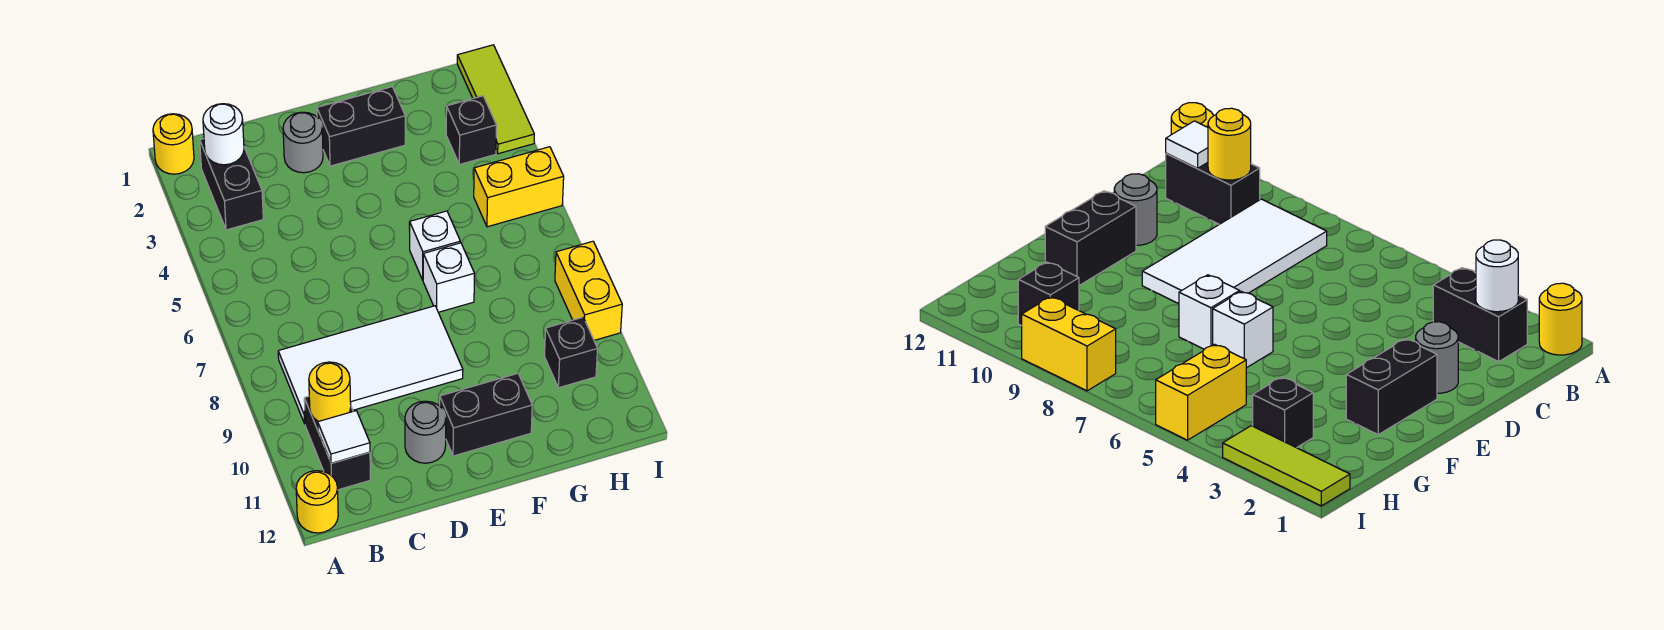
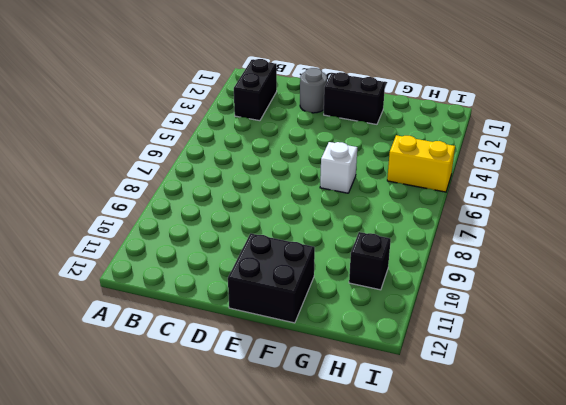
black brick E11:F12 level 1 -> black brick E11:F11 level 1
none -> yellow round brick A1 level 1
none -> yellow round brick A12 level 1
none -> white tile B8:E9 level 1

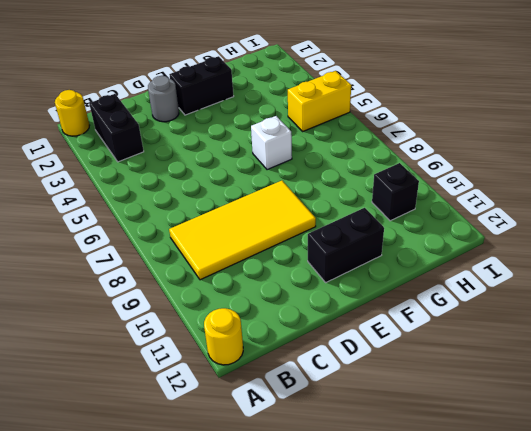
yellow tile B8:E9 level 1 -> white tile B8:E9 level 1
none -> black brick B10:B11 level 1
none -> grey round brick D11 level 1
none -> white brick F7 level 1

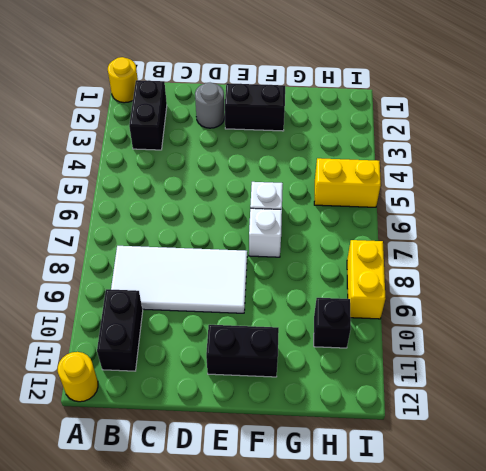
none -> grey round brick D11 level 1
none -> black brick H3 level 1
none -> lime tile I1:I3 level 1

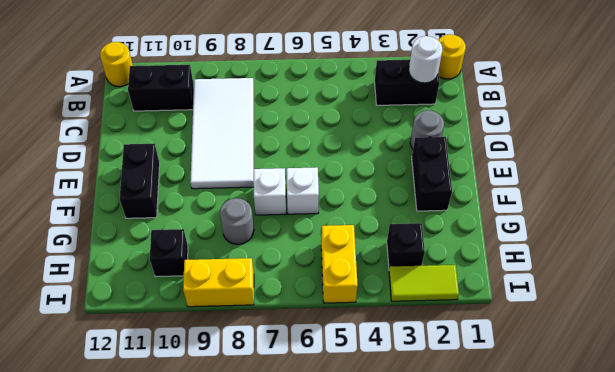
grey round brick G8 level 1 -> grey round brick D11 level 1
lime tile I2:I3 level 1 -> lime tile I1:I3 level 1
none -> yellow round brick B10 level 2
none -> white tile B11 level 2

